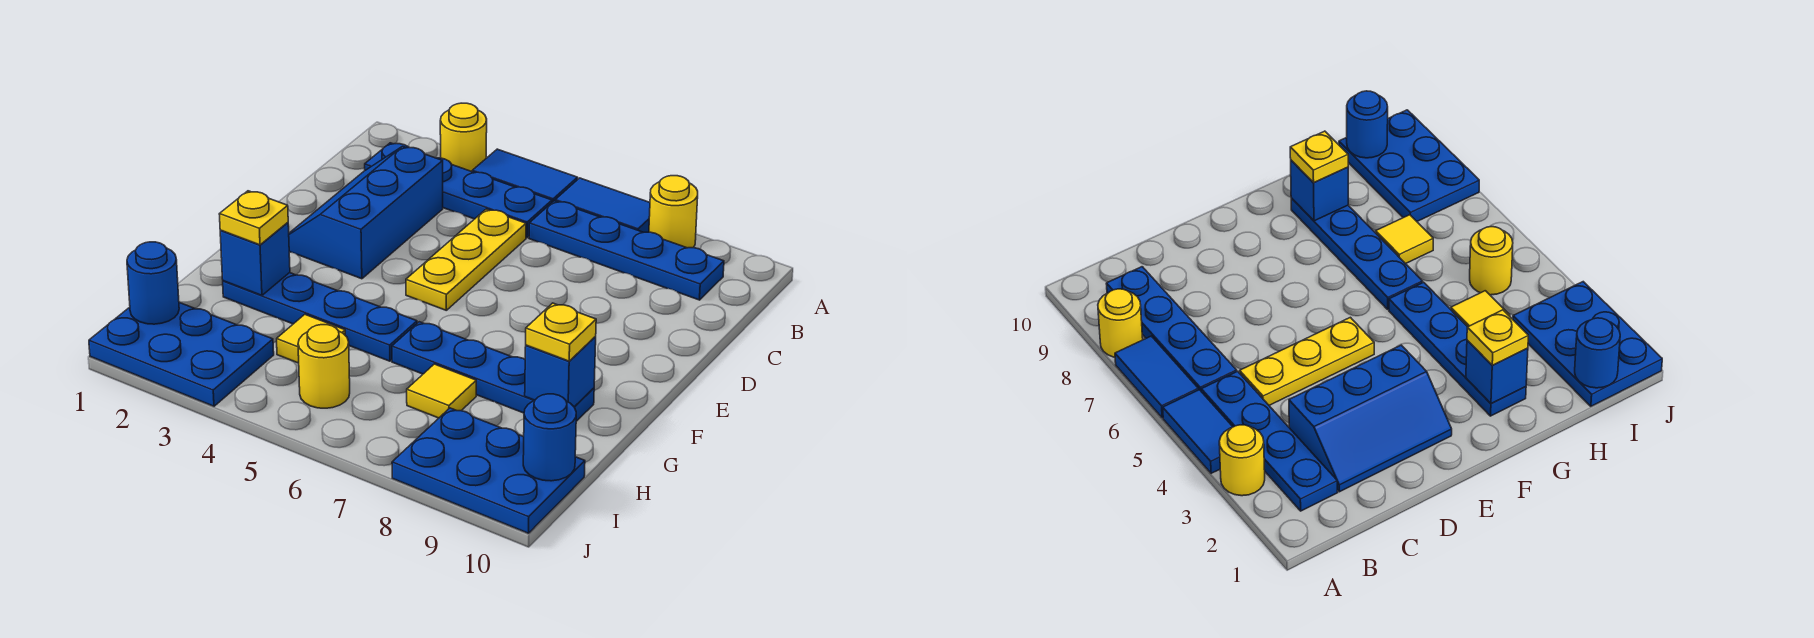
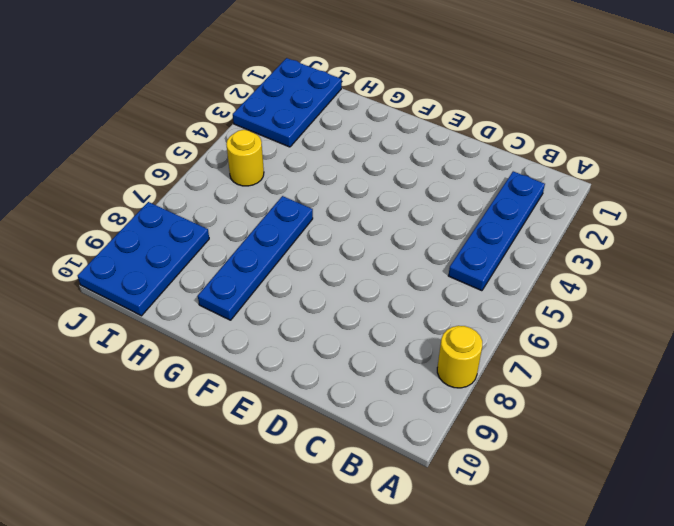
none -> yellow round brick A3 level 1
none -> blue tile A4:A5 level 1
none -> blue tile A6:A7 level 1

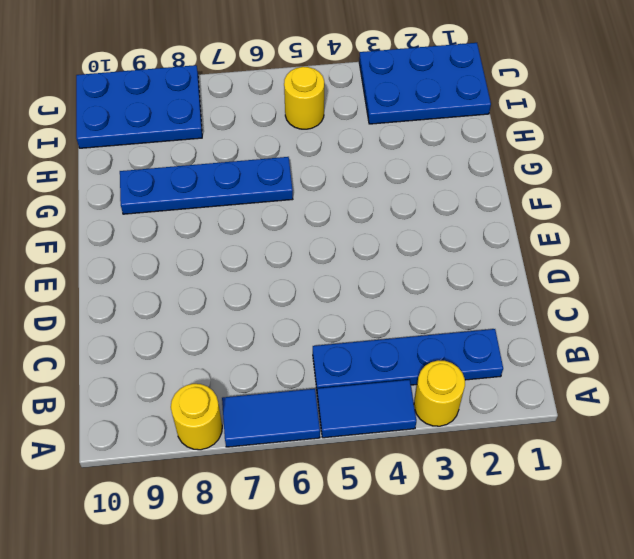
none -> blue plate B6:B9 level 1
none -> blue slope C2:E3 level 1 top 3
none -> yellow plate C5:E5 level 1

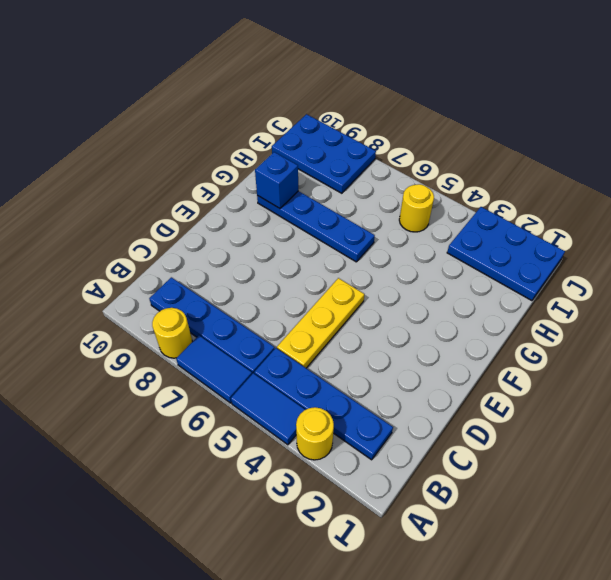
none -> blue slope C2:E3 level 1 top 3
none -> blue plate G2:G5 level 1
none -> yellow tile H4 level 1

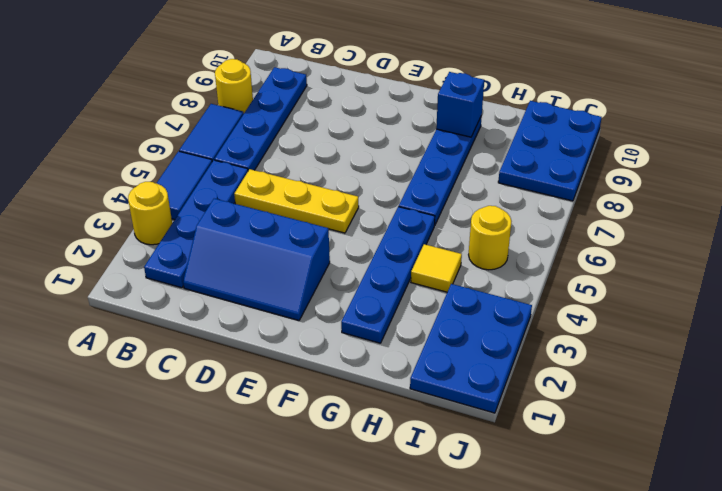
none -> yellow tile H7 level 1
none -> blue brick G2 level 2
none -> blue round brick I1 level 2

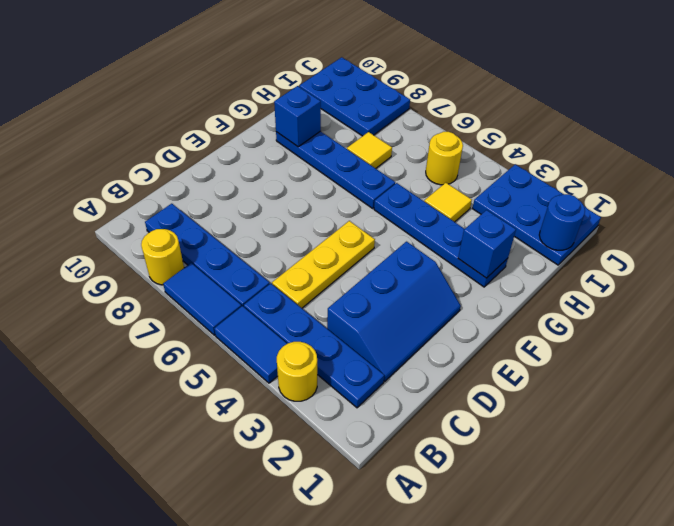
none -> blue round brick I10 level 2
none -> yellow plate G2 level 3
none -> yellow plate G9 level 3

